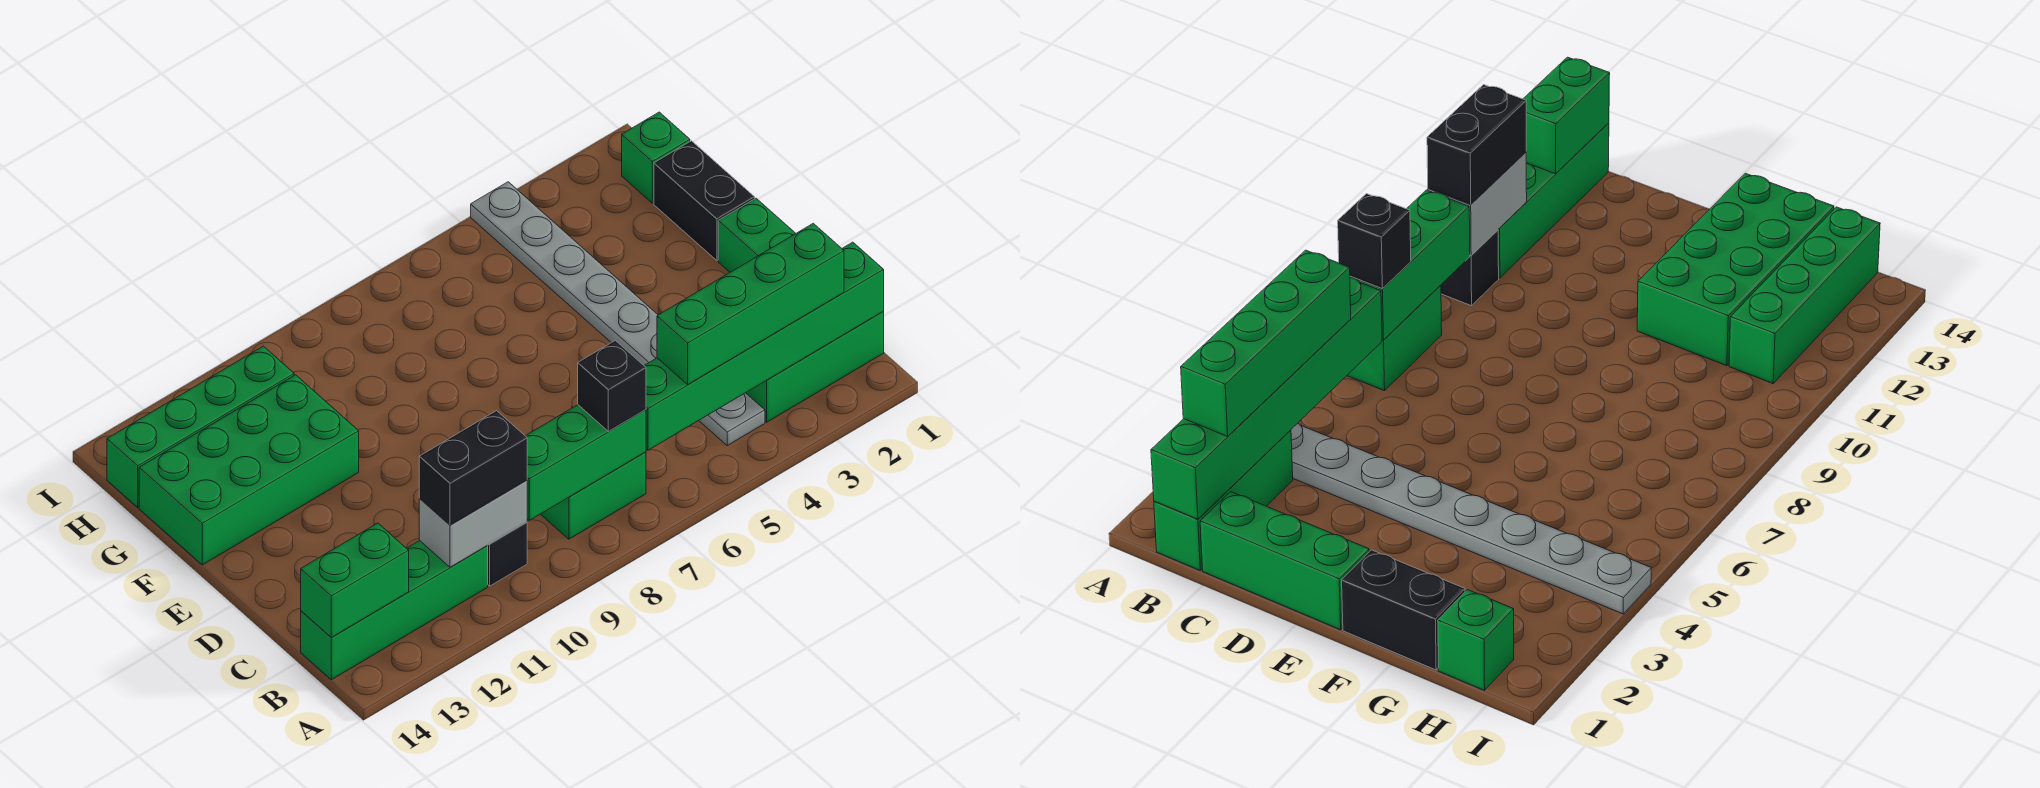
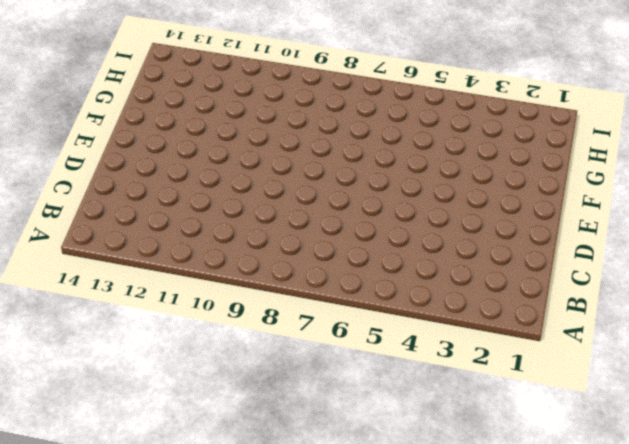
none -> green brick B1:B3 level 1
none -> grey plate B4:I4 level 1
none -> green brick B7:B8 level 1

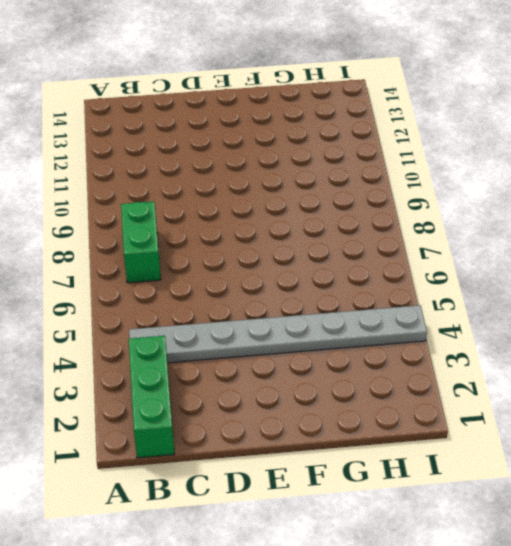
none -> black brick B10 level 1
none -> green brick B11:B14 level 1
none -> green brick C1:E1 level 1

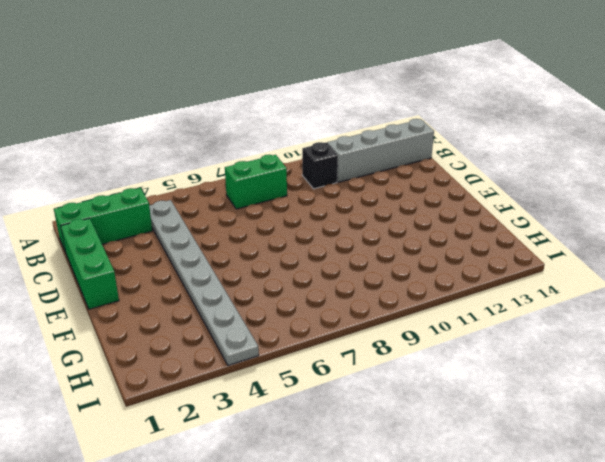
grey brick B11:B14 level 1 -> green brick B11:B14 level 1
none -> black brick F1:G1 level 1
none -> green brick F11:G14 level 1
none -> green brick H1 level 1

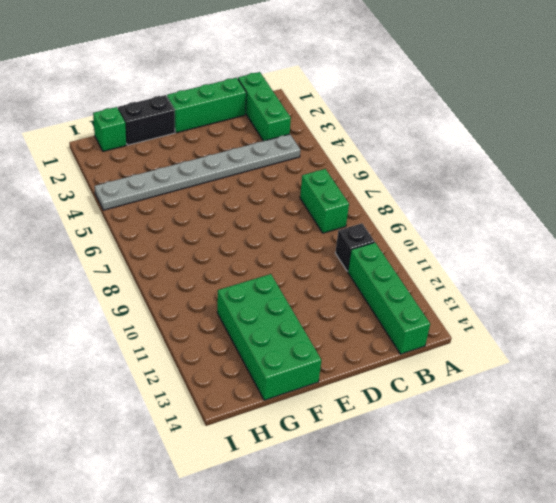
none -> green brick H11:H14 level 1
none -> green brick B1:B6 level 2
none -> green brick B7:B9 level 2

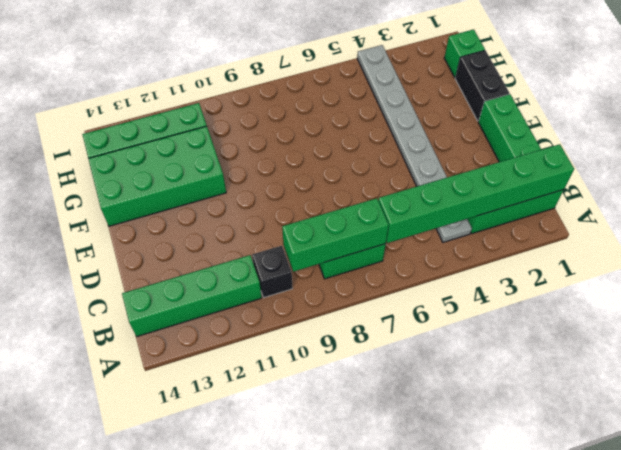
none -> grey brick B10:B11 level 2
none -> green brick B13:B14 level 2
none -> green brick B2:B5 level 3

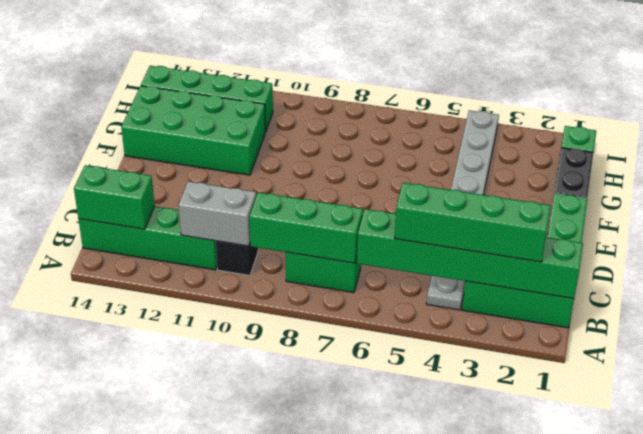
none -> black brick B7 level 3
none -> black brick B10:B11 level 3

